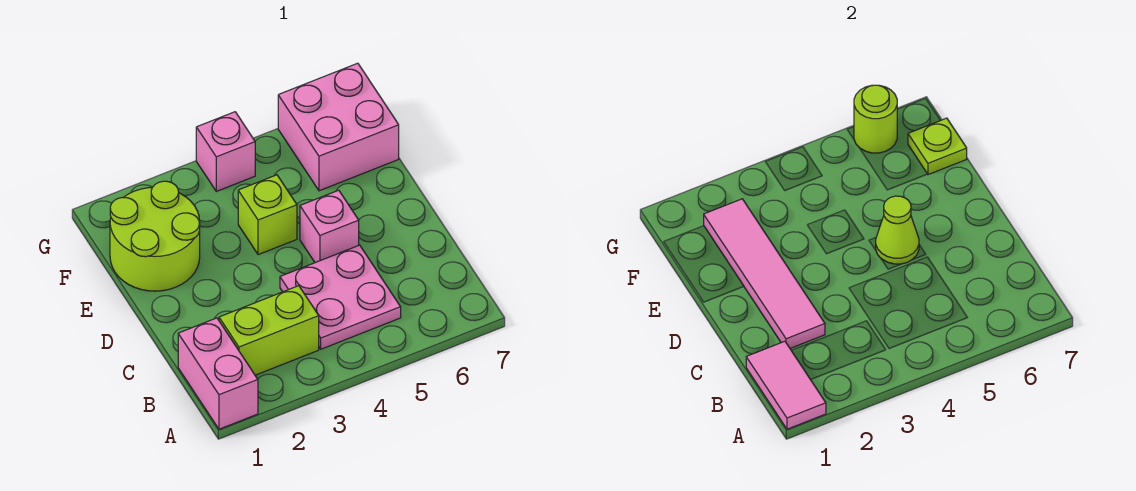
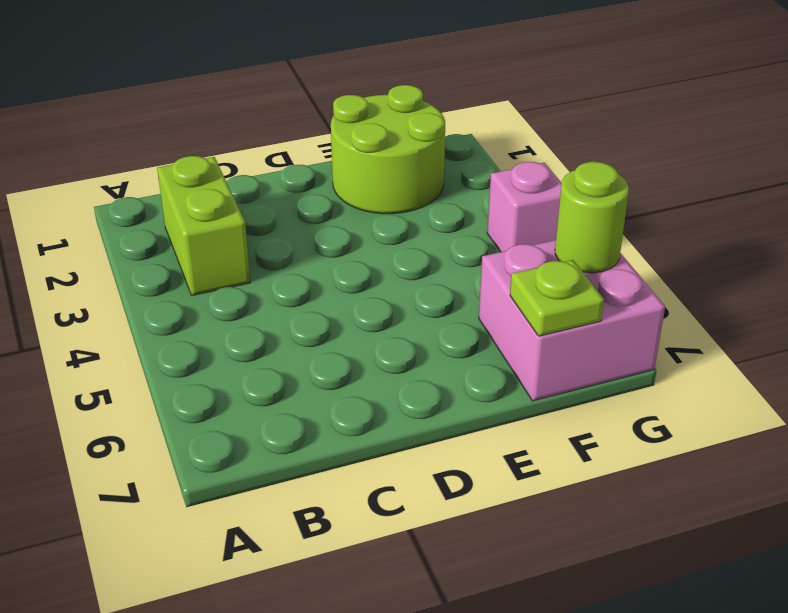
none -> pink brick A1:B1 level 1
none -> pink plate B4:C5 level 1
none -> pink brick D5 level 1

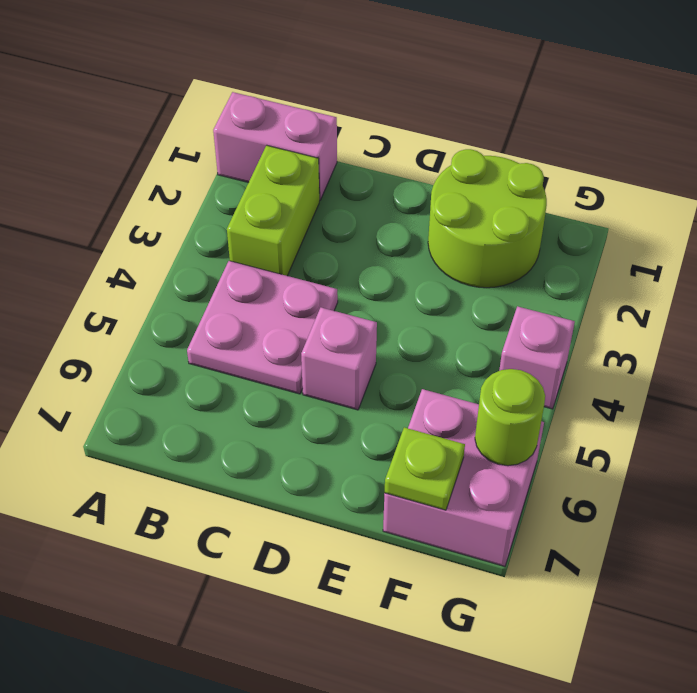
none -> lime brick E4 level 1
none -> pink tile A1:B1 level 2
none -> pink tile C2:F2 level 2

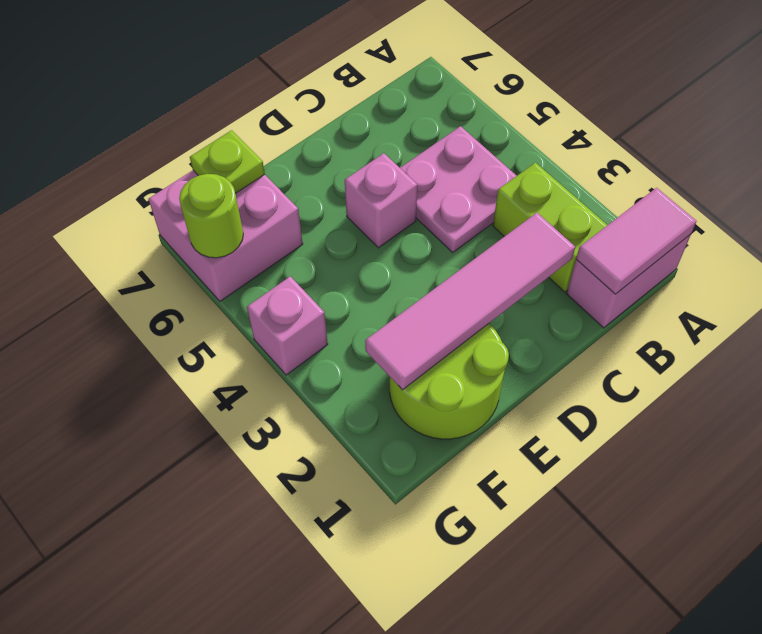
none -> lime brick E4 level 1
none -> lime cone D5 level 2

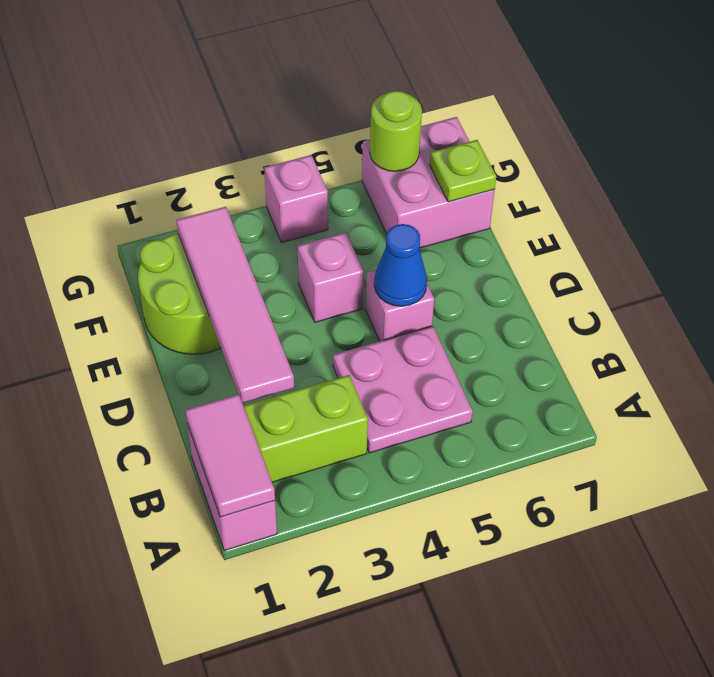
blue cone D5 level 2 -> lime cone D5 level 2
pink brick E4 level 1 -> lime brick E4 level 1

